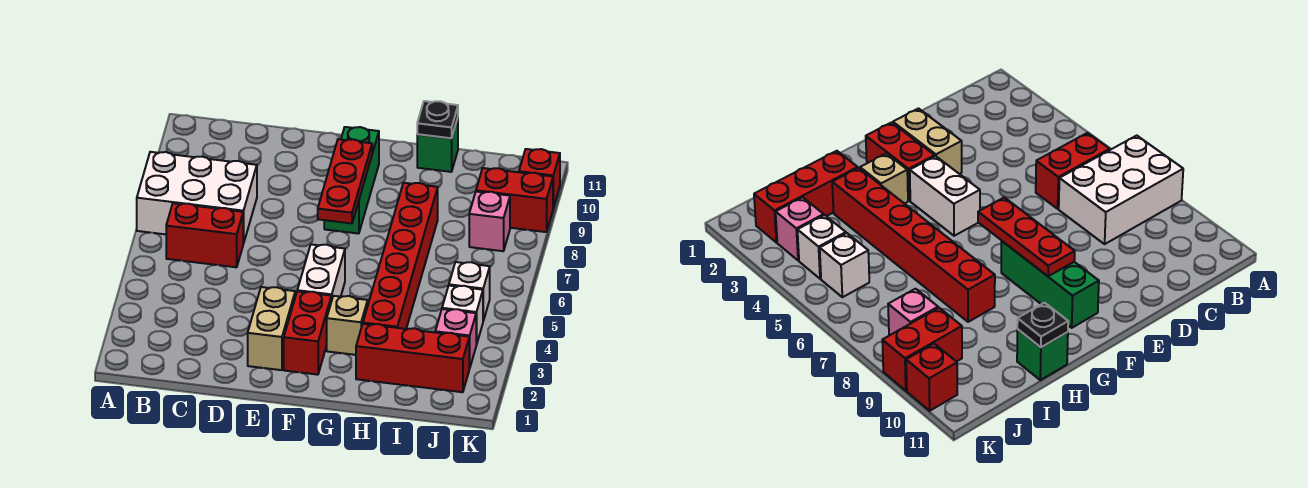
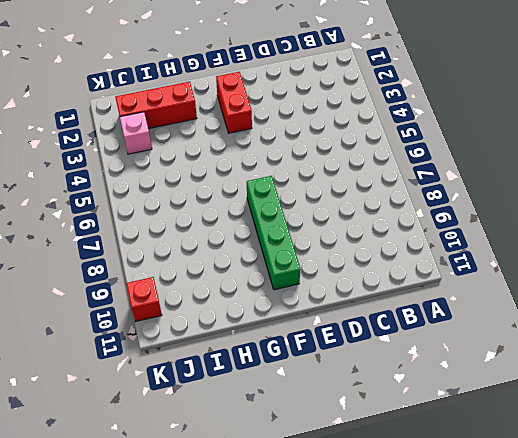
green brick F7:F10 level 1 -> green brick F8:F10 level 1
none -> white brick A7:C8 level 1
none -> red brick B6:C6 level 1
none -> tan brick E2:E3 level 1

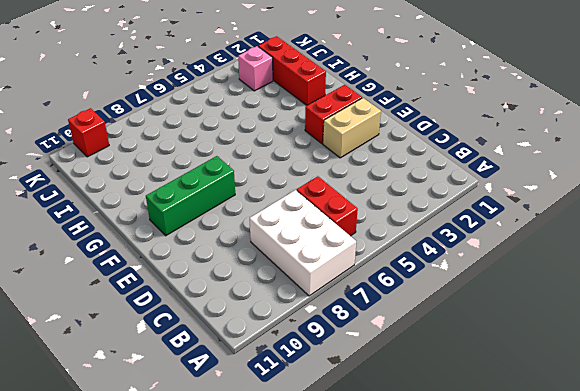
none -> white brick F4:F5 level 1
none -> tan brick G3 level 1
none -> red brick H3:H8 level 1

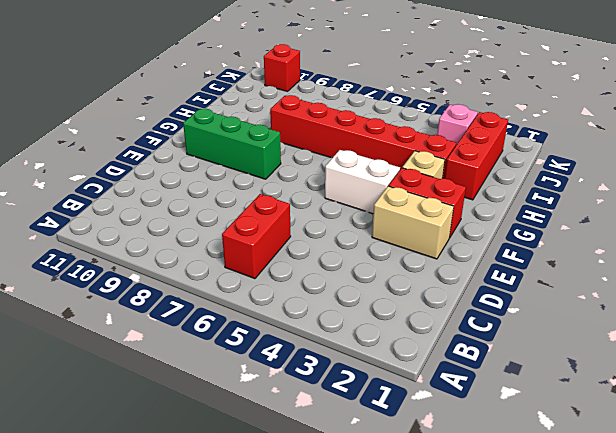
none -> white brick A7:C8 level 1
none -> green brick H11 level 1
none -> white brick J4 level 1

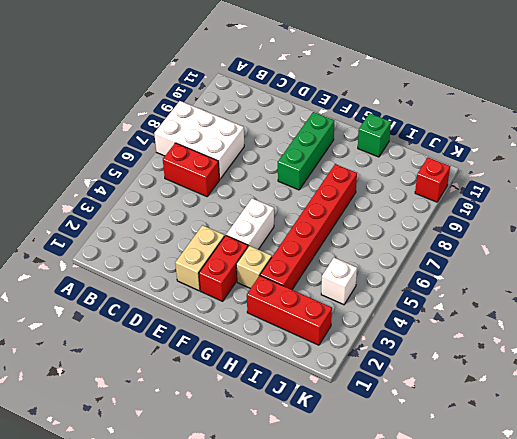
none -> pink brick J3 level 1
none -> white brick J5 level 1
none -> pink brick J8 level 1

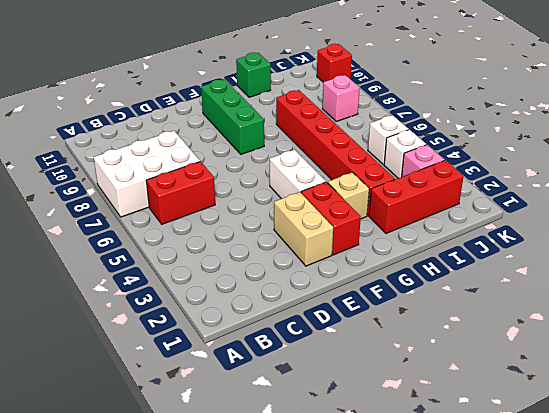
none -> red brick J9:K9 level 1
none -> red plate F7:F9 level 2
none -> black plate H11 level 2

